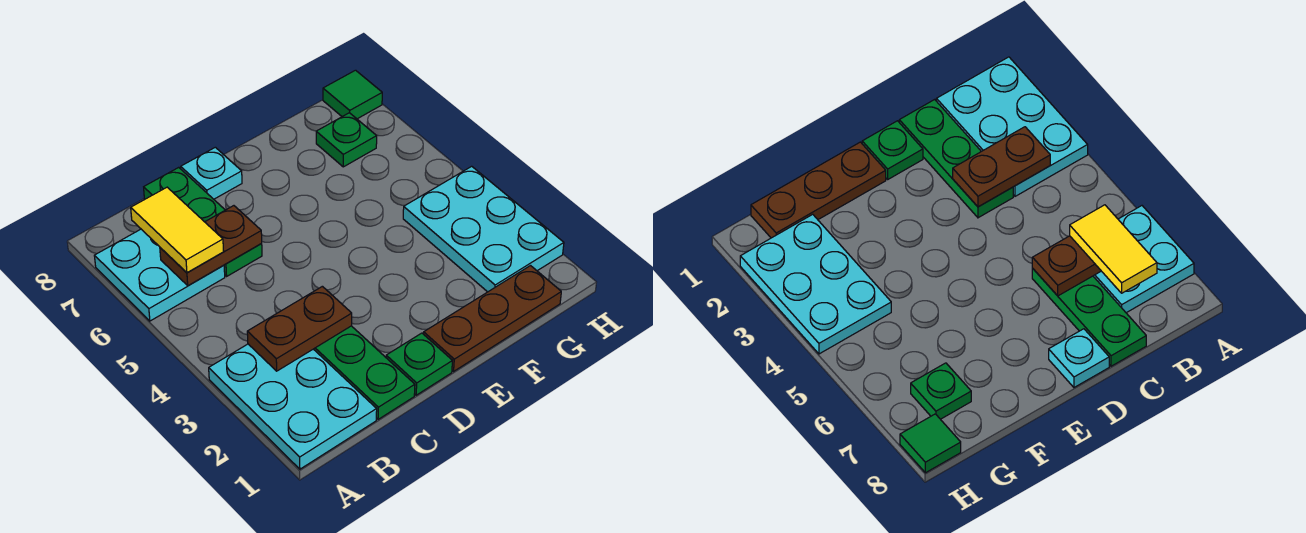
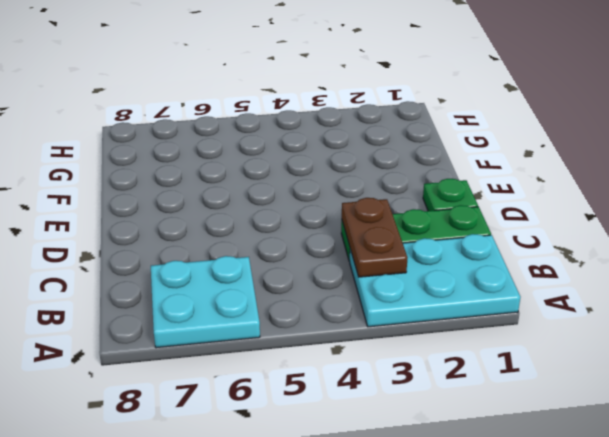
none -> green plate C6:C8 level 1
none -> cyan plate D8 level 1
none -> brown plate E1:G1 level 1

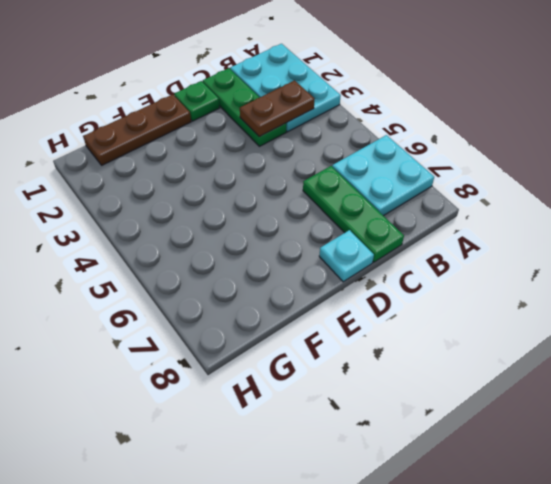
none -> cyan plate G2:H4 level 1
none -> green plate G7 level 1
none -> green tile H8 level 1

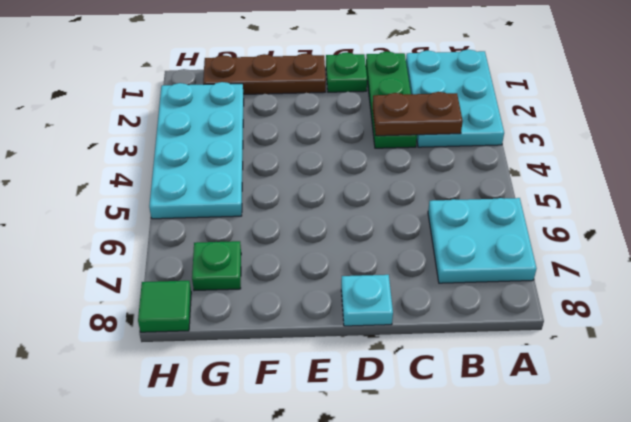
cyan plate G2:H5 level 1 -> cyan plate G2:H4 level 1
none -> green plate C6:C8 level 1
none -> brown plate B6:C6 level 2
none -> yellow tile B6:B7 level 3

